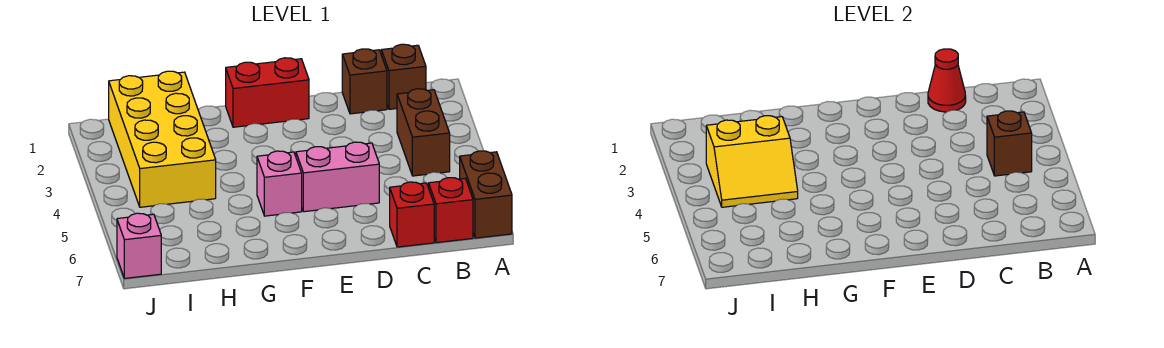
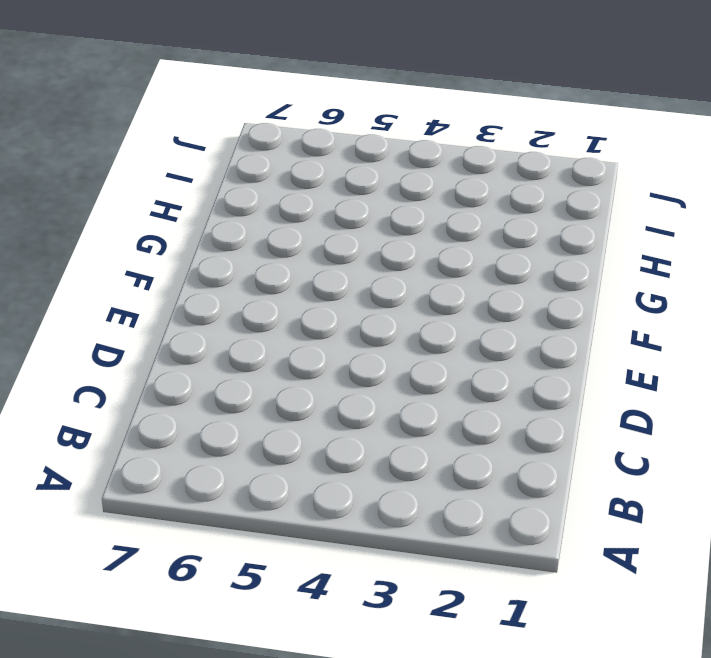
none -> brown brick A6:A7 level 1
none -> brown brick B1 level 1
none -> brown brick B3:B4 level 1

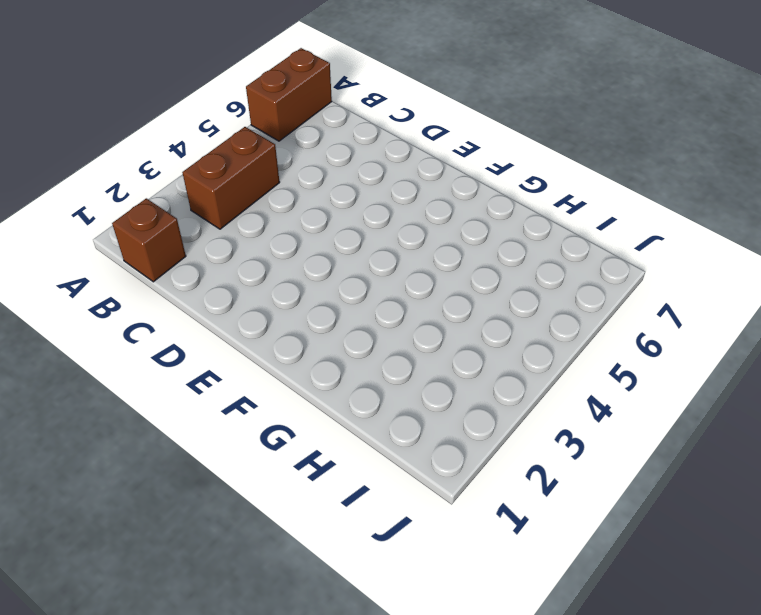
none -> red brick B7 level 1
none -> brown brick C1 level 1
none -> red brick C7 level 1

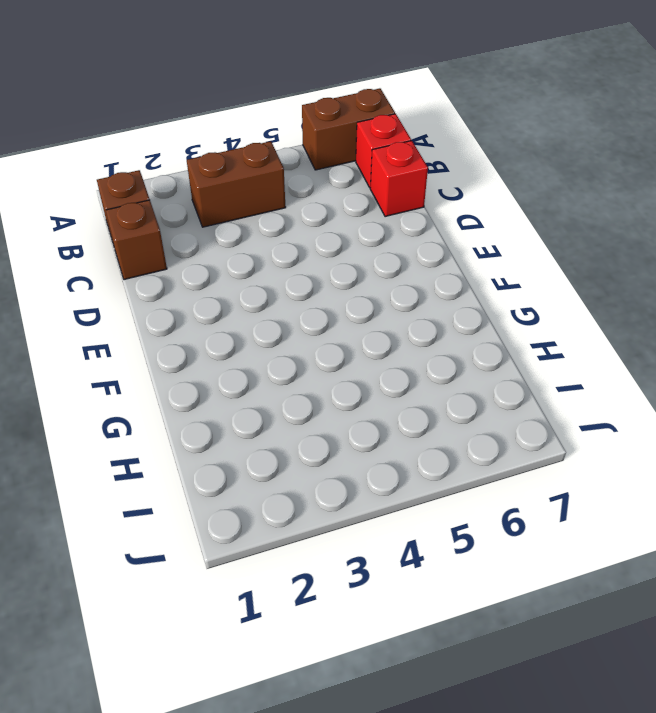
none -> pink brick D5:E5 level 1
none -> red brick E1:F1 level 1
none -> pink brick F5 level 1

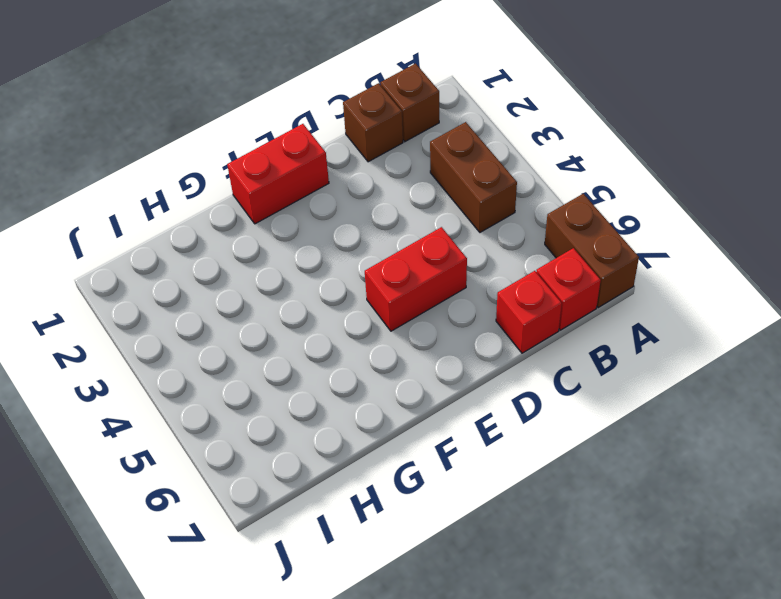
red brick D5:E5 level 1 -> pink brick D5:E5 level 1
none -> pink brick F5 level 1
none -> yellow brick H1:I4 level 1
none -> pink brick J7 level 1

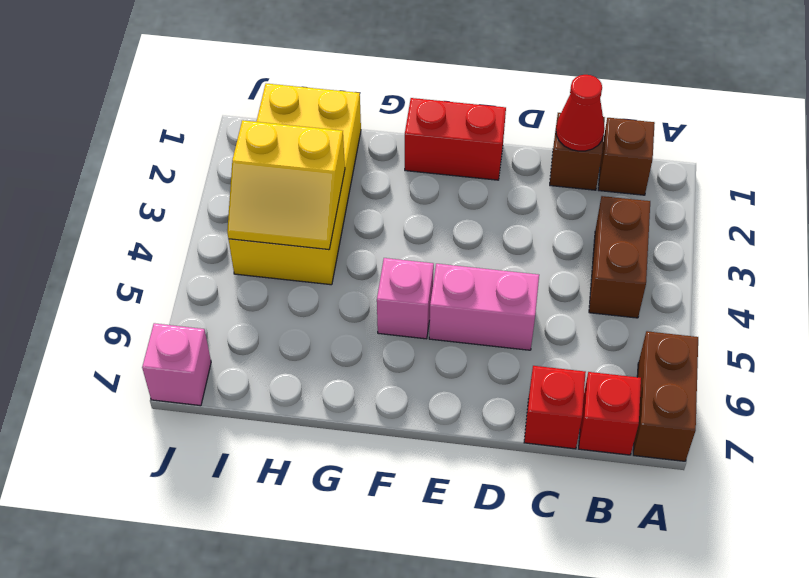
none -> brown brick B4 level 2

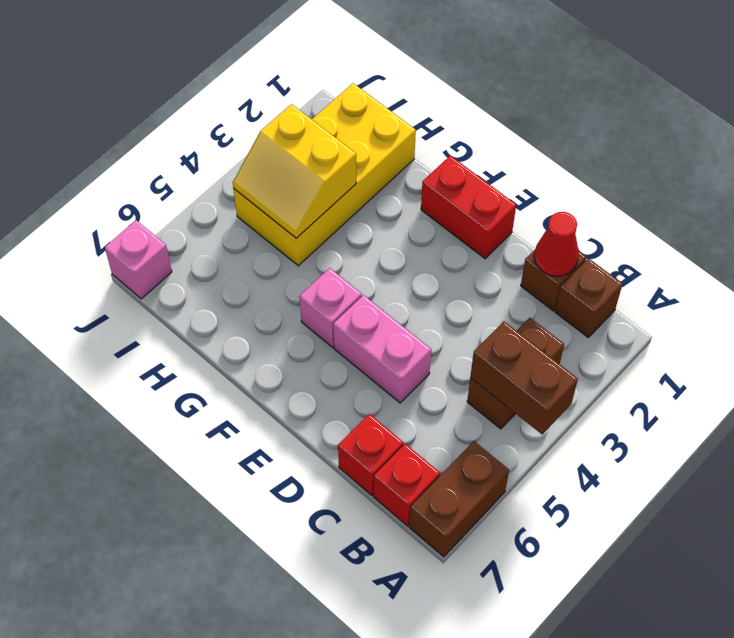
brown brick A4:B4 level 2 -> brown brick B4 level 2

